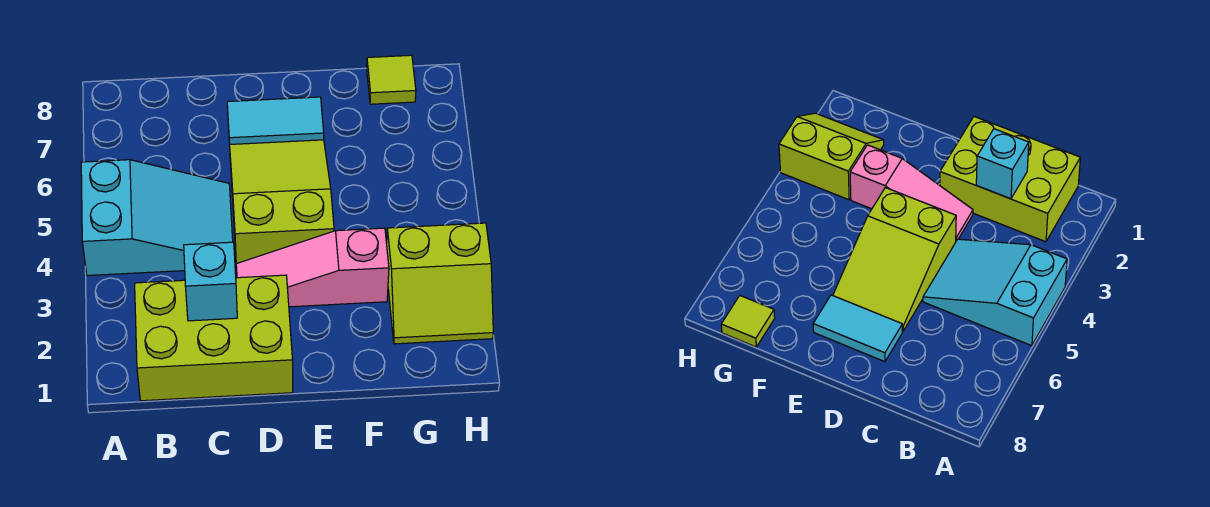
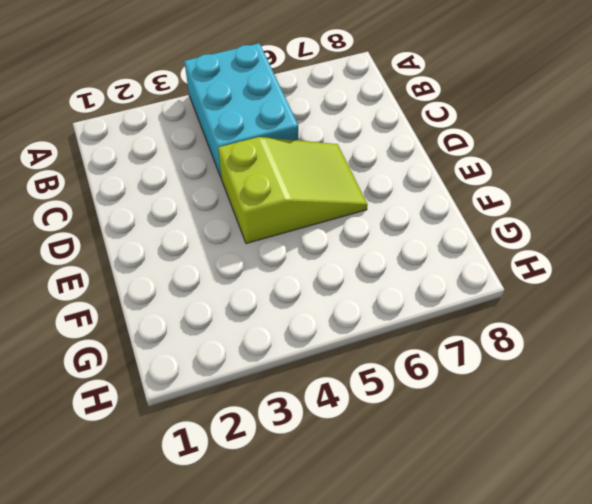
cyan brick A4:C5 level 1 -> cyan slope A4:C5 level 1 top A
none -> lime brick B1:D2 level 1
none -> pink slope D3:F3 level 1 top F

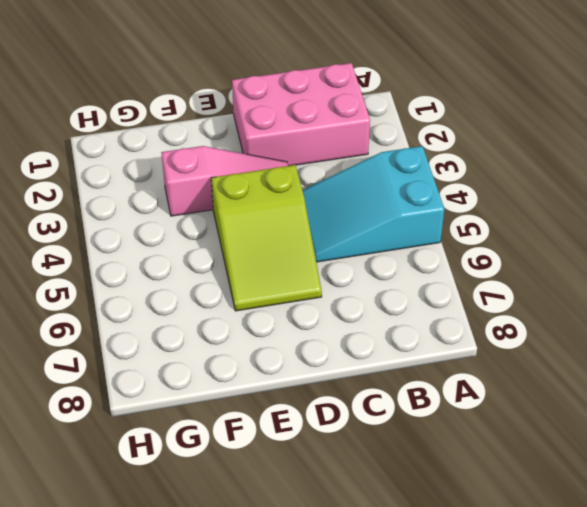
pink brick B1:D2 level 1 -> lime brick B1:D2 level 1
none -> cyan tile D7:E7 level 1
none -> lime slope G2:H3 level 1 top 3

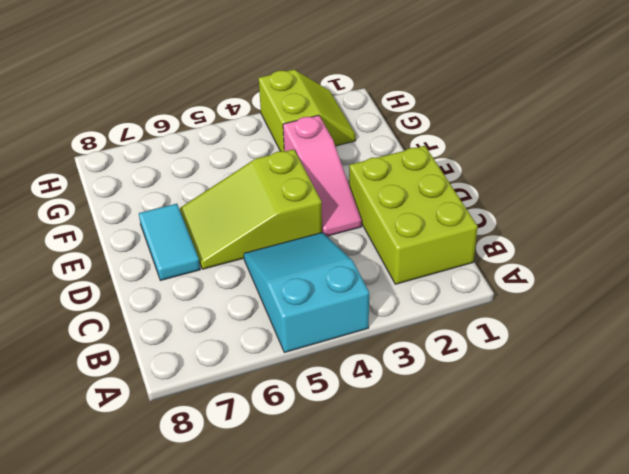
none -> lime tile G8 level 1
none -> cyan brick C2 level 2

